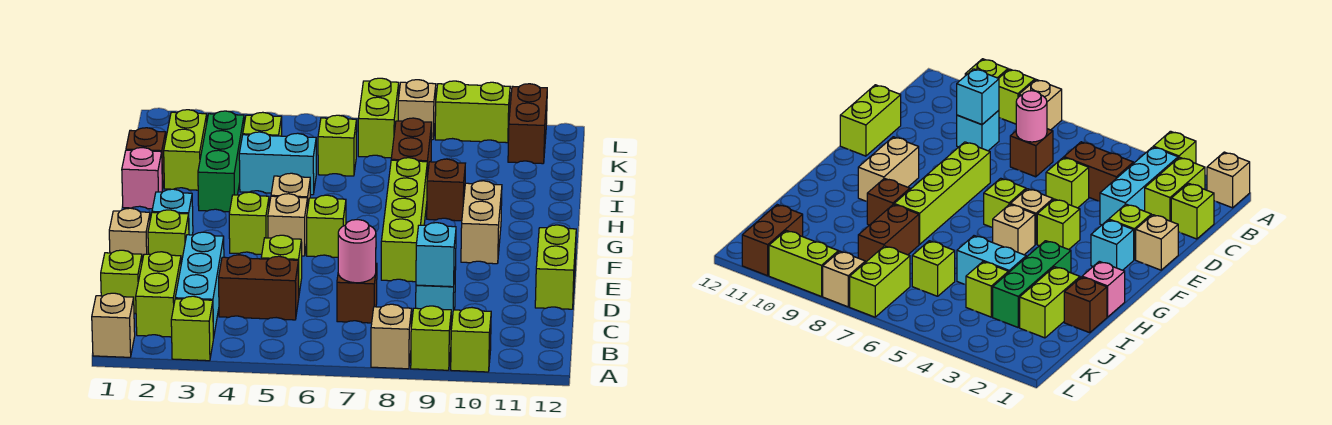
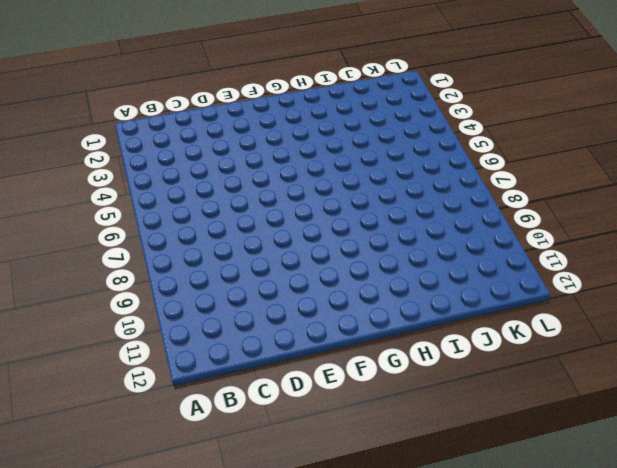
none -> tan brick A1 level 1
none -> lime brick A3 level 1
none -> tan brick A8 level 1
none -> lime brick A9 level 1

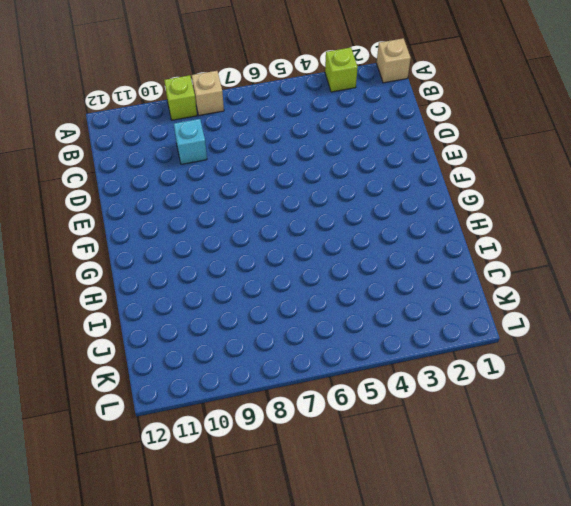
none -> lime brick A10 level 1
none -> lime brick B2:C2 level 1
none -> cyan brick B3:D3 level 1
none -> lime brick C1 level 1

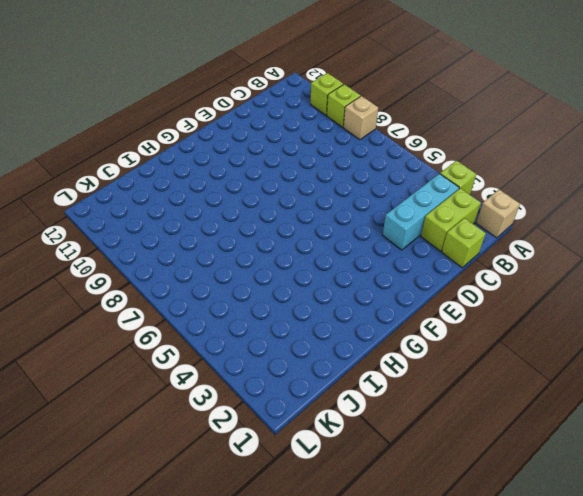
none -> brown brick C4:C5 level 1
none -> brown brick C7 level 1
none -> cyan brick C9 level 1
none -> lime brick D5 level 1

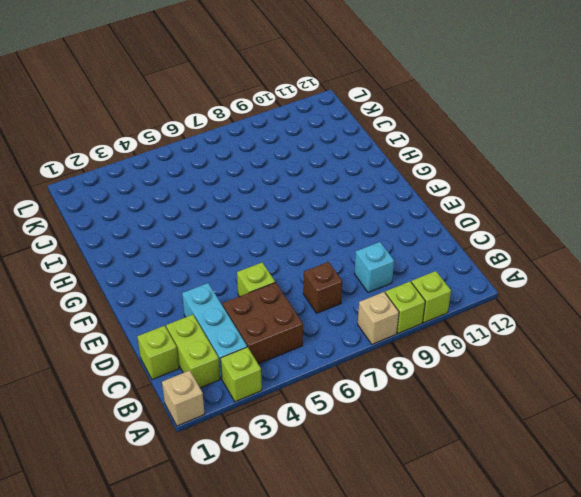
brown brick B4:C5 level 1 -> brown brick C4:C5 level 1
none -> lime brick D12:E12 level 1
none -> tan brick E1 level 1
none -> lime brick E2 level 1
none -> lime brick E8:H8 level 1

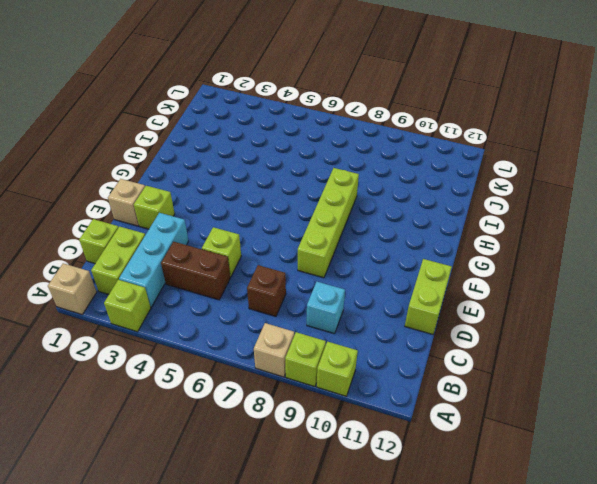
none -> cyan brick F2 level 1
none -> lime brick F4 level 1
none -> tan brick F5 level 1
none -> lime brick F6 level 1

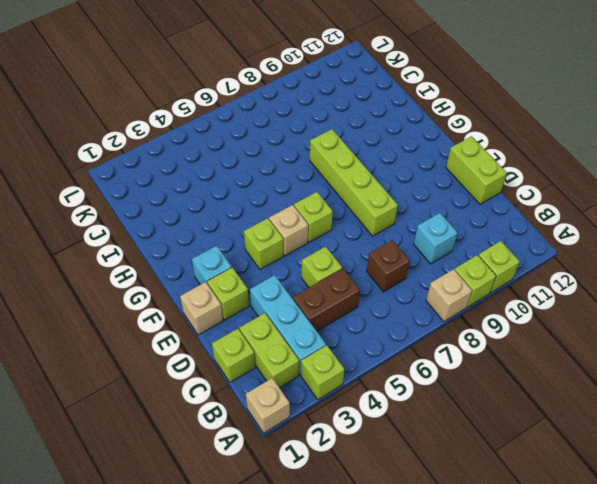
none -> tan brick F10:G10 level 1
none -> tan brick G5 level 1
none -> pink brick H1 level 1
none -> green brick H3:J3 level 1

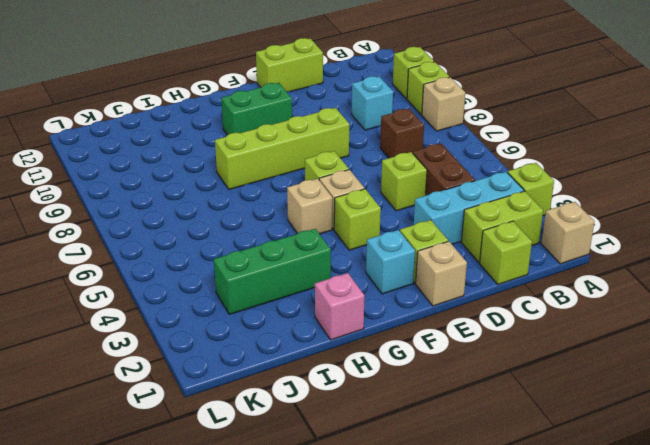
green brick F10:G10 level 1 -> tan brick F10:G10 level 1
none -> brown brick H9 level 1
none -> brown brick I1 level 1
none -> lime brick I2:J2 level 1
none -> cyan brick I4:I5 level 1

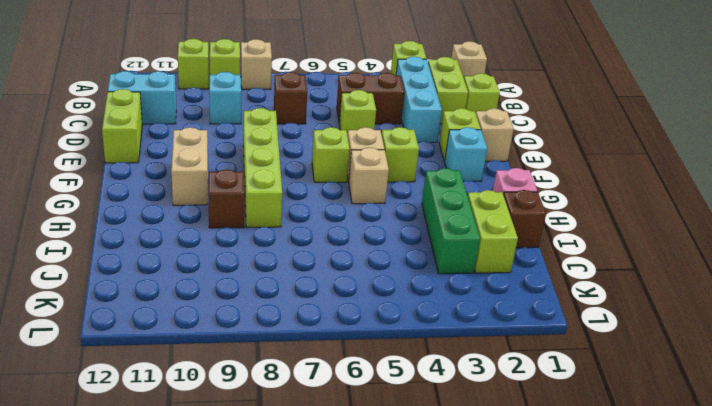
cyan brick C11:C12 level 1 -> cyan brick I4:I5 level 1
none -> brown brick I8:J8 level 1
none -> lime brick J4 level 1
none -> lime brick J6 level 1
none -> lime brick K7:L7 level 1

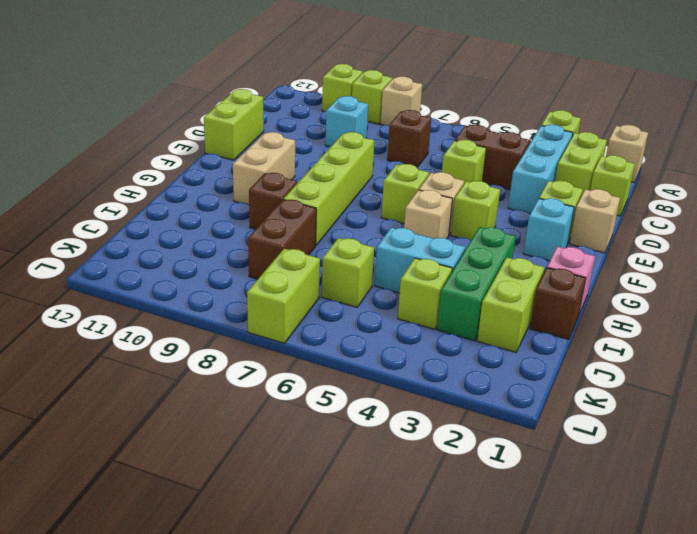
none -> brown brick K11:L11 level 1
none -> tan brick L8 level 1
none -> lime brick L9:L10 level 1
none -> pink round brick C7 level 2

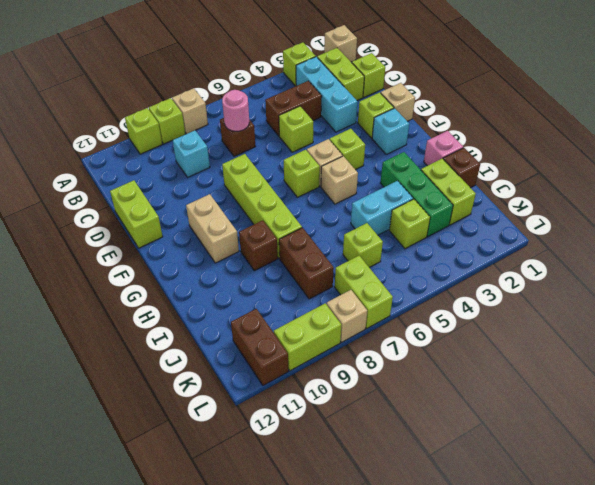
none -> cyan brick C9 level 2

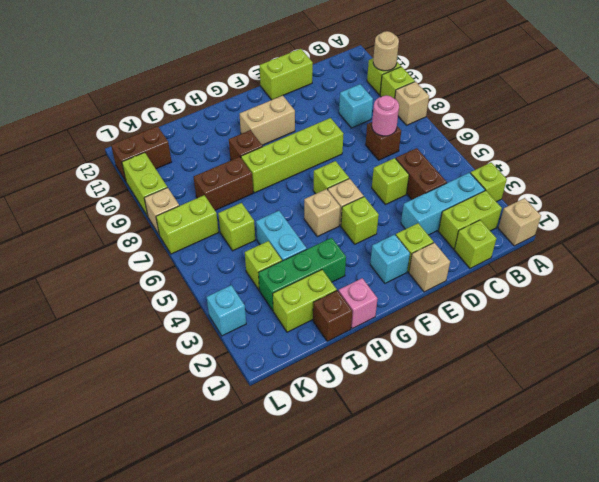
tan round brick A10 level 2 -> none
cyan brick L3 level 1 -> cyan brick C9 level 2

